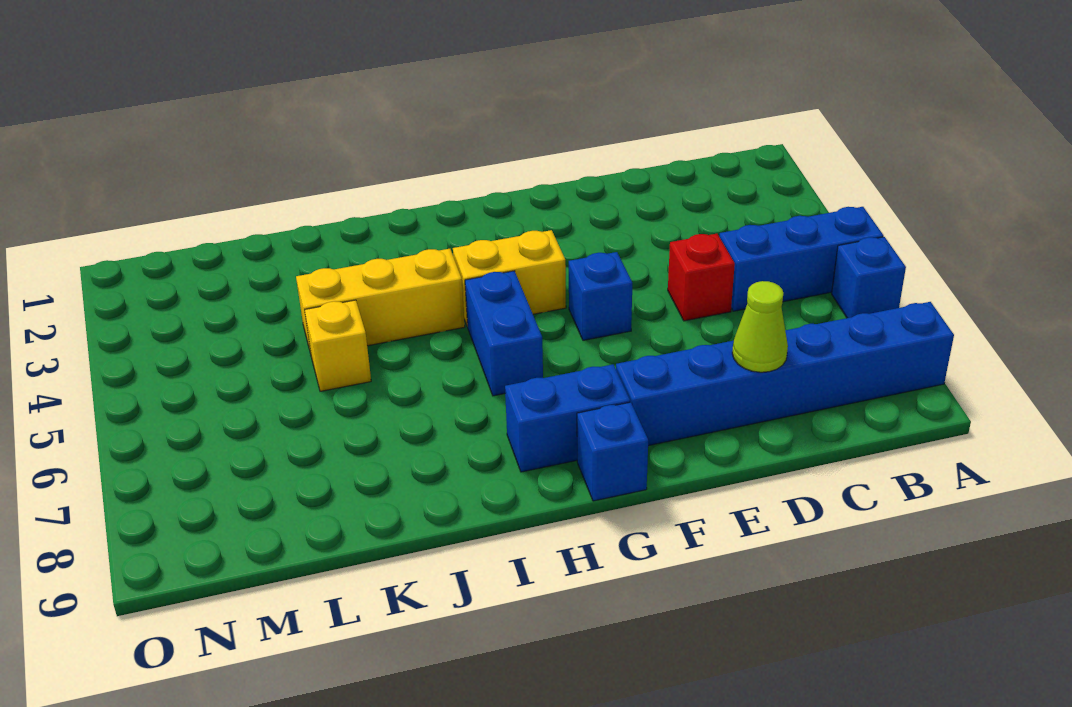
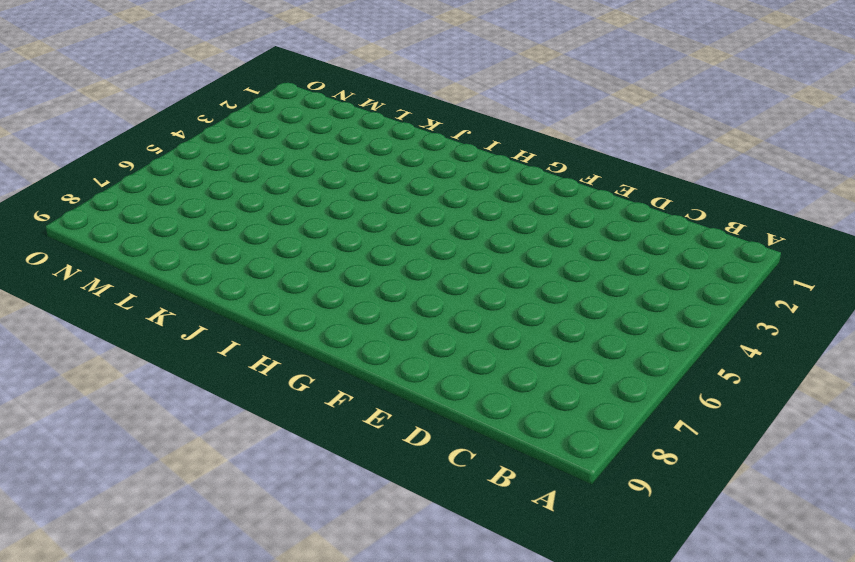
none -> blue brick A5:C5 level 1
none -> blue brick A6 level 1
none -> blue brick A8:F8 level 1

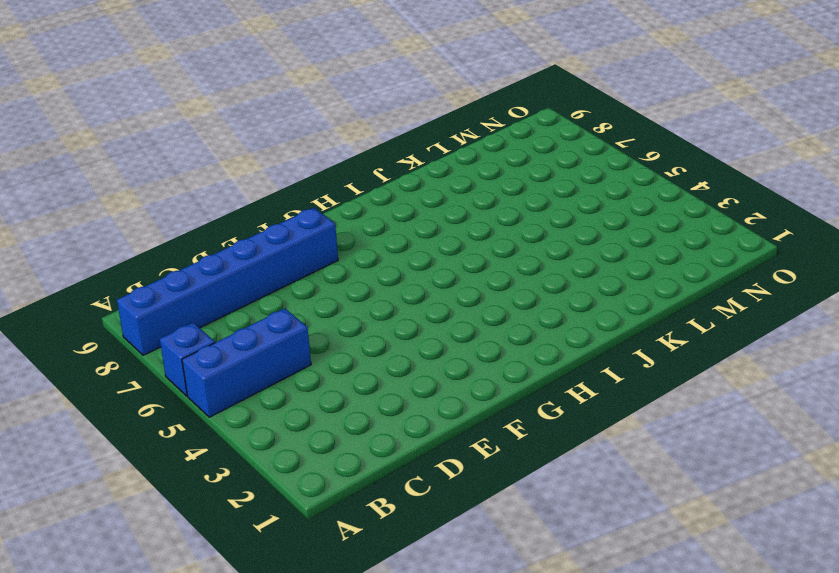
none -> red brick D5 level 1
none -> blue brick F5 level 1
none -> yellow brick G4:H4 level 1

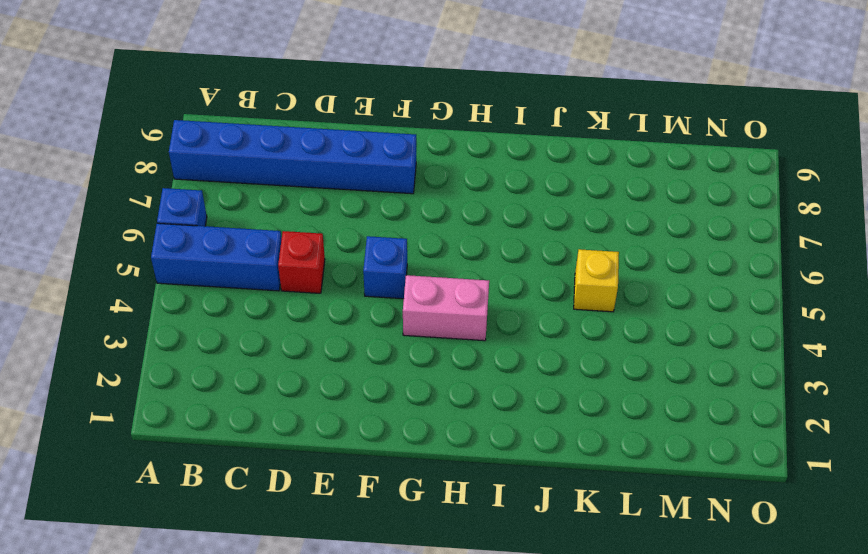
pink brick G4:H4 level 1 -> yellow brick G4:H4 level 1
none -> blue brick G8:H8 level 1
none -> blue brick G9 level 1
none -> blue brick H5:H6 level 1

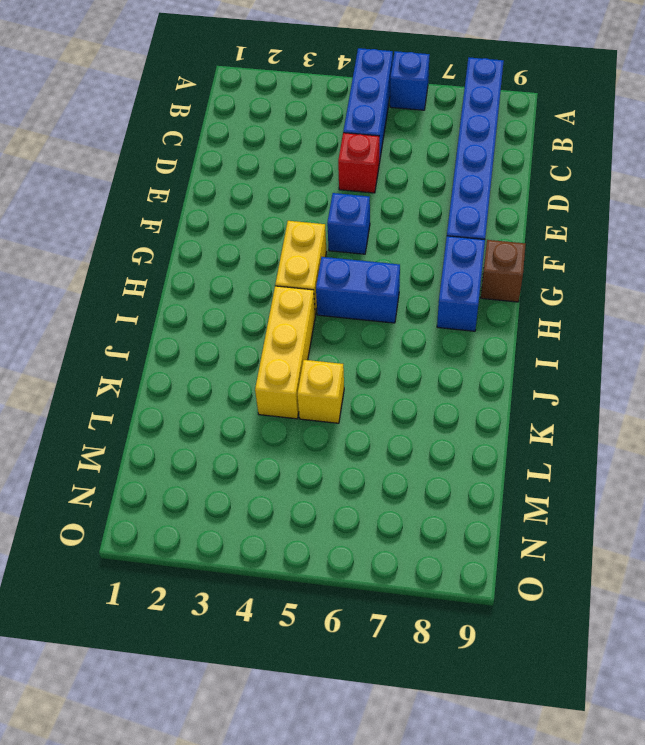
brown brick G9 level 1 -> blue brick G9 level 1
none -> lime cone D8 level 2

